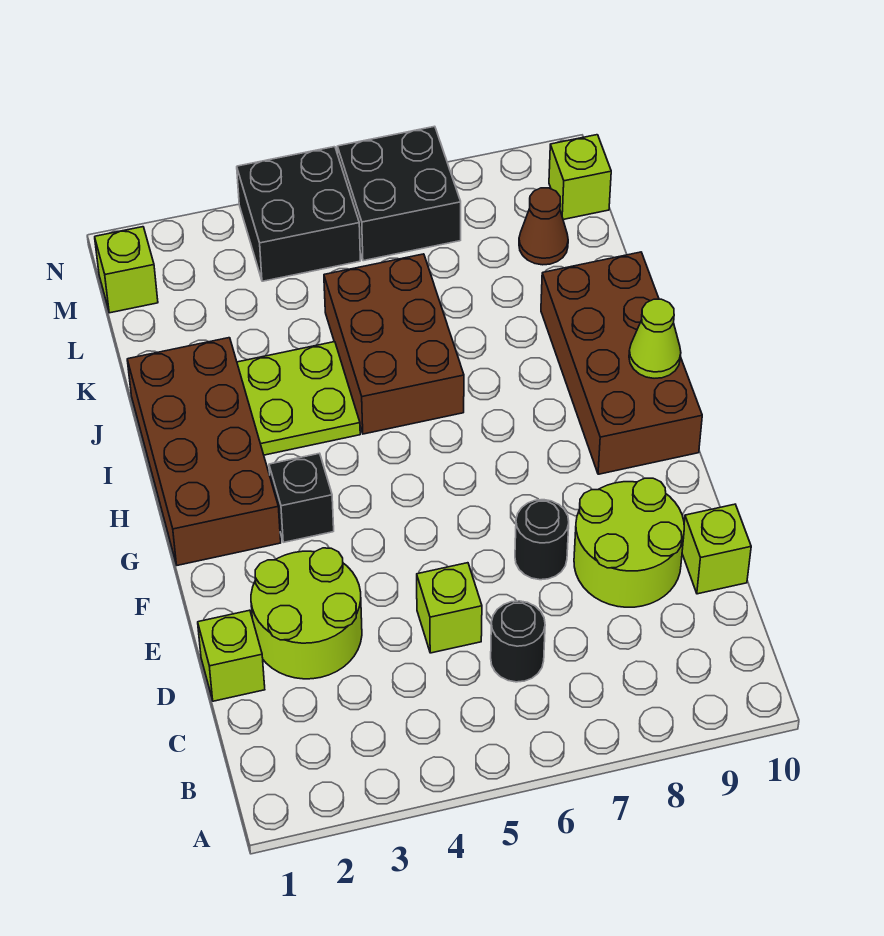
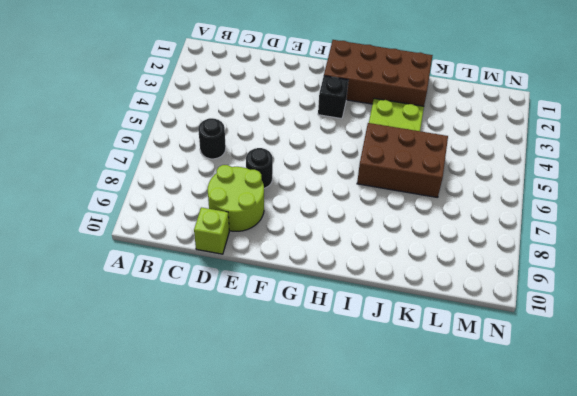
none -> lime brick D1 level 1
none -> lime round brick D2:E3 level 1
none -> lime brick D5 level 1

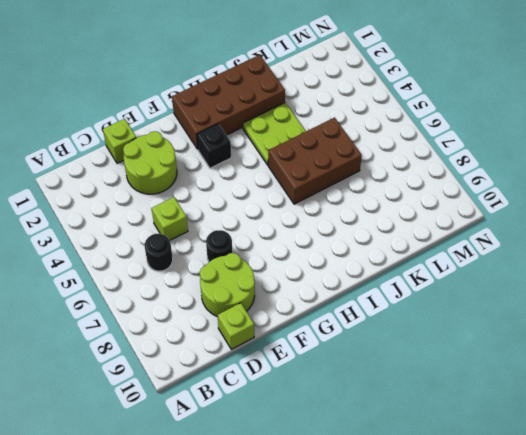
none -> brown brick G9:J10 level 1
none -> brown cone L9 level 1
none -> lime brick M1 level 1

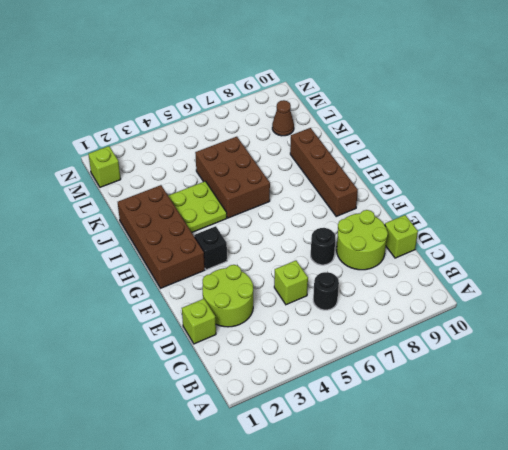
brown brick G9:J9 level 1 -> brown brick G9:J10 level 1
none -> black brick M4:N5 level 1
none -> black brick M6:N7 level 1
none -> lime brick M10 level 1

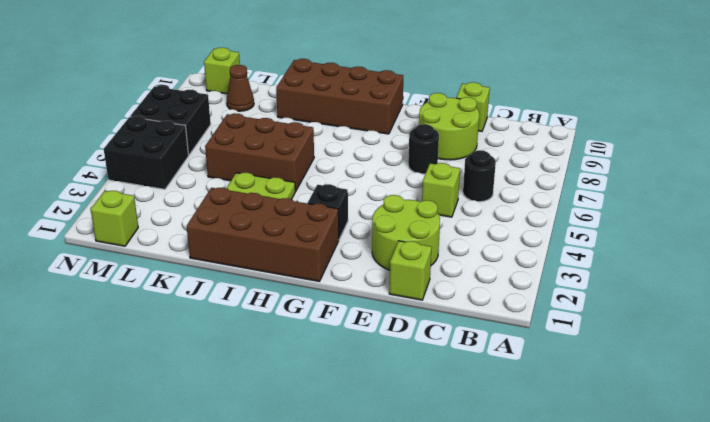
none -> lime cone H10 level 2

